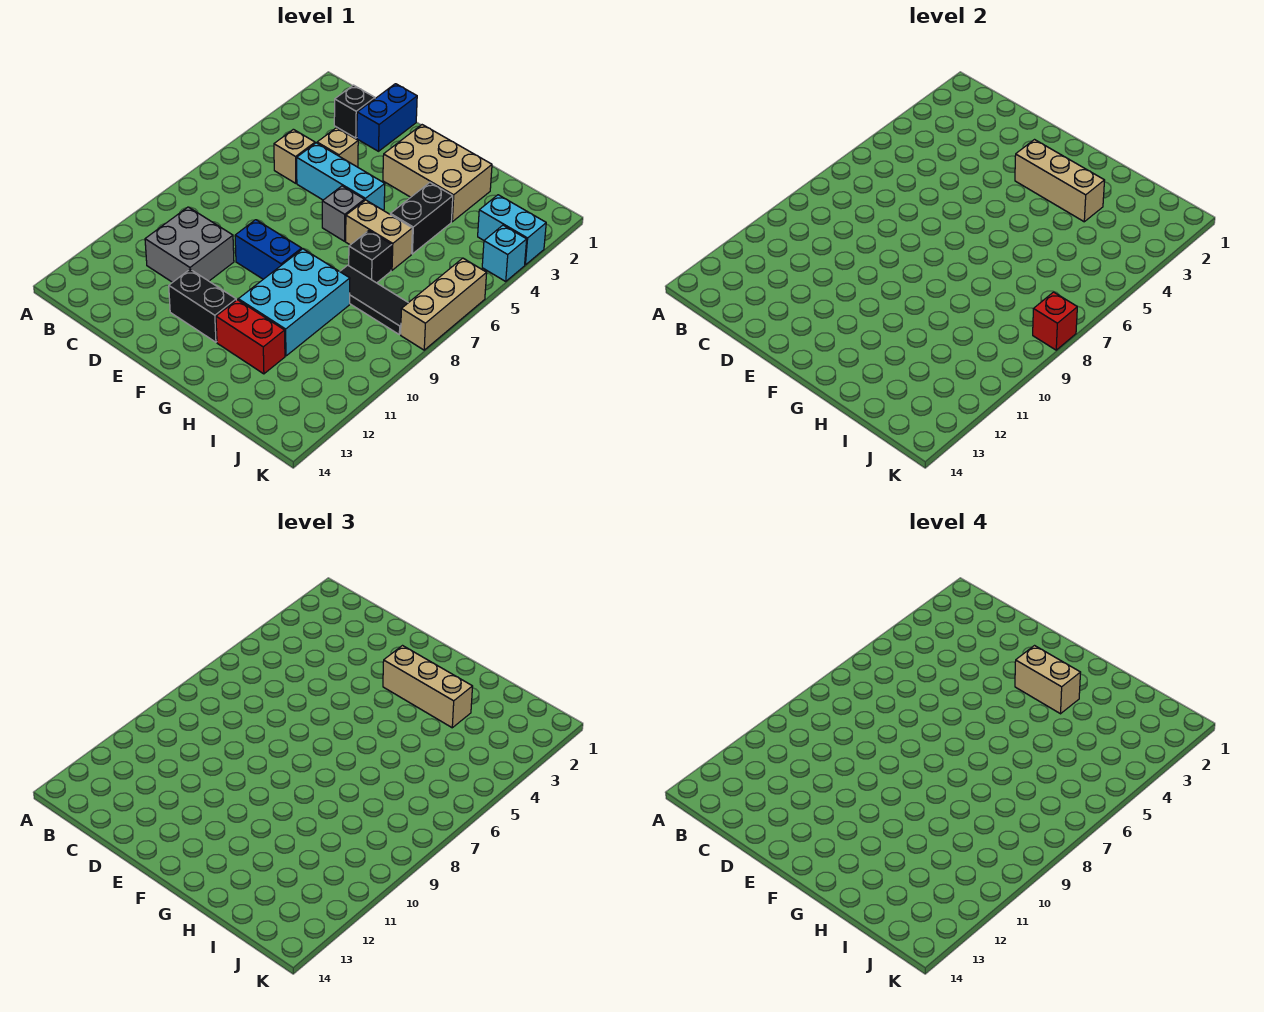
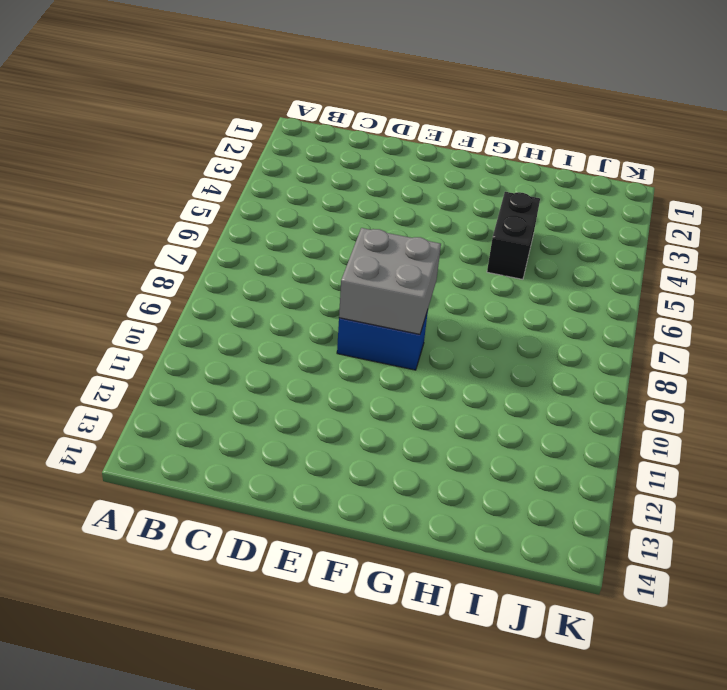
grey brick E8:F9 level 2 -> grey brick C10:D11 level 1
none -> black brick C2 level 1
none -> tan brick C5 level 1
none -> blue brick D1:D2 level 1

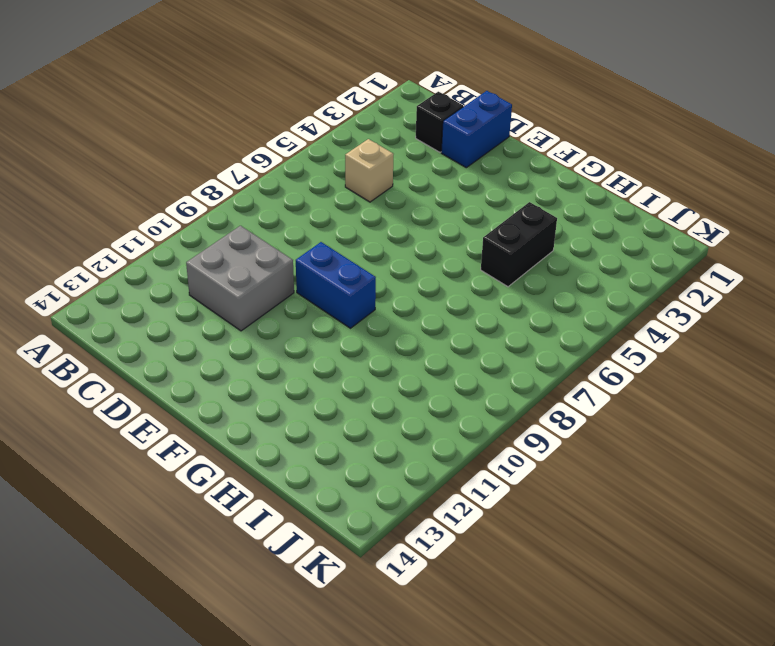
none -> tan brick D4 level 1
none -> cyan brick D5:F5 level 1
none -> black brick E12:F12 level 1

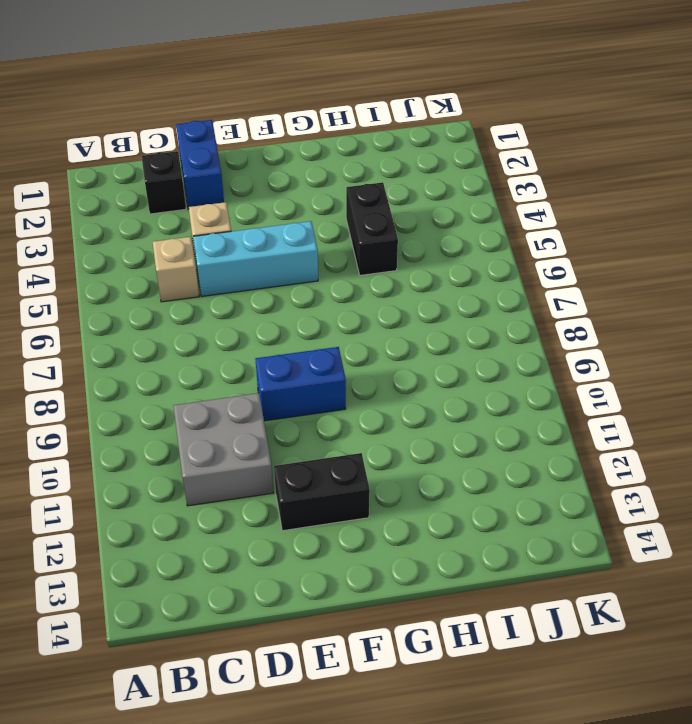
none -> tan brick F2:H3 level 1
none -> grey brick F6 level 1
none -> tan brick G6:H6 level 1

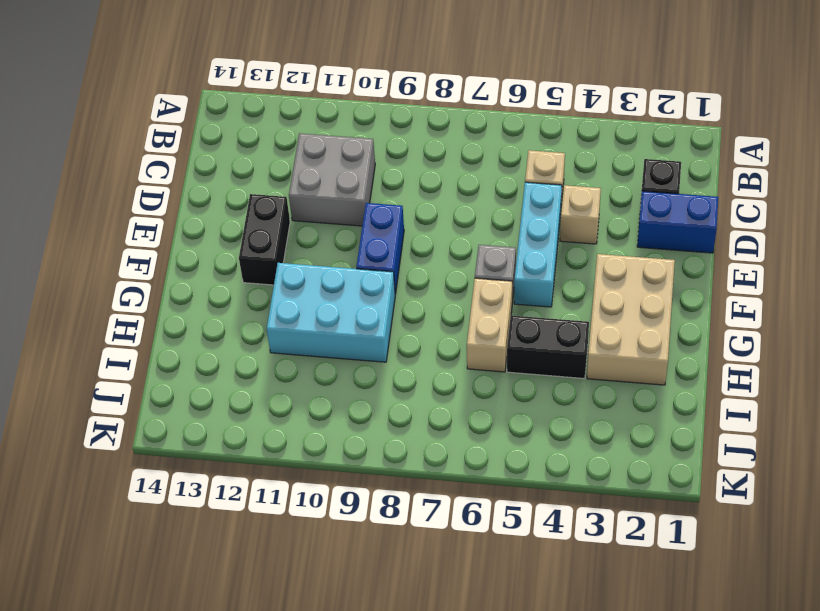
none -> red brick G12:H12 level 1
none -> black brick H7 level 1
none -> black tile H8:J8 level 1

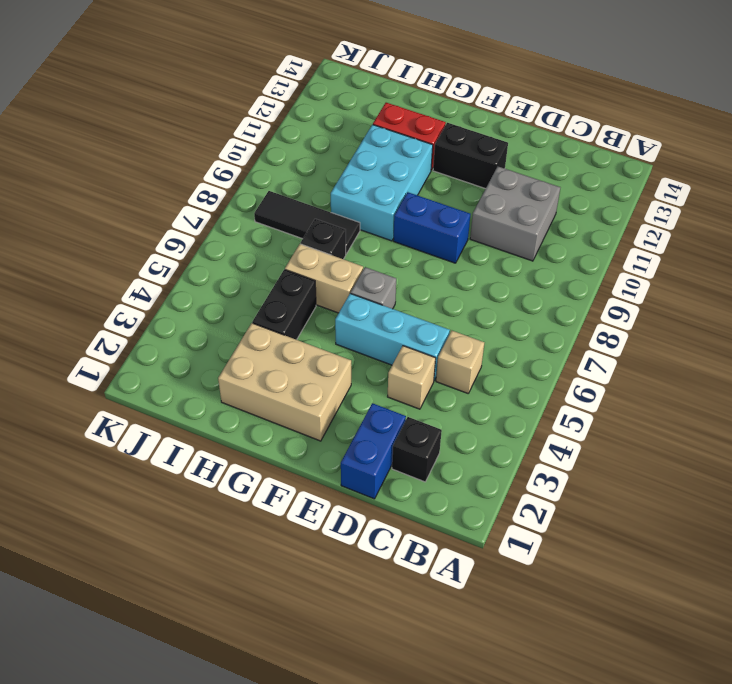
none -> cyan brick J3:K3 level 1
none -> cyan brick K4 level 1
none -> tan brick K6:K8 level 1

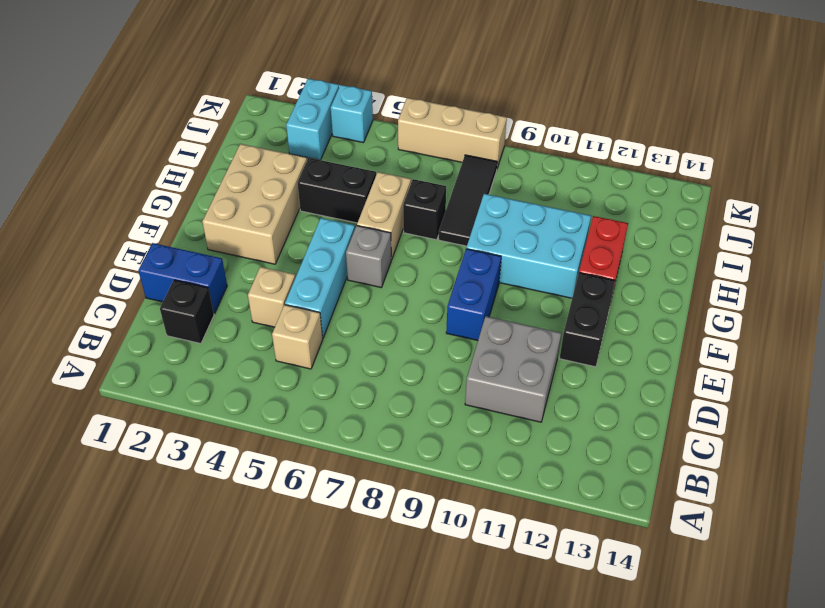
none -> tan brick F3:H3 level 2
none -> red brick K8 level 2
none -> tan brick F3:H3 level 3

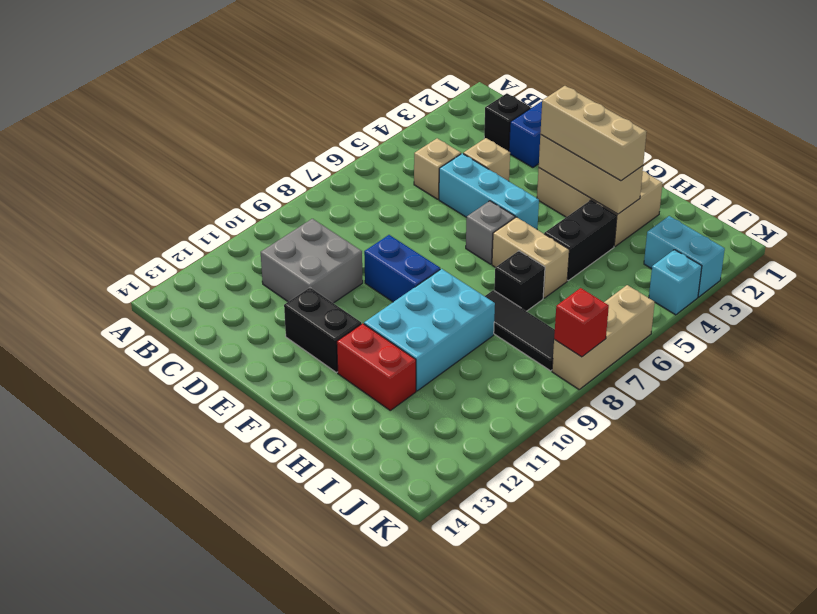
none -> tan brick F3:G3 level 4

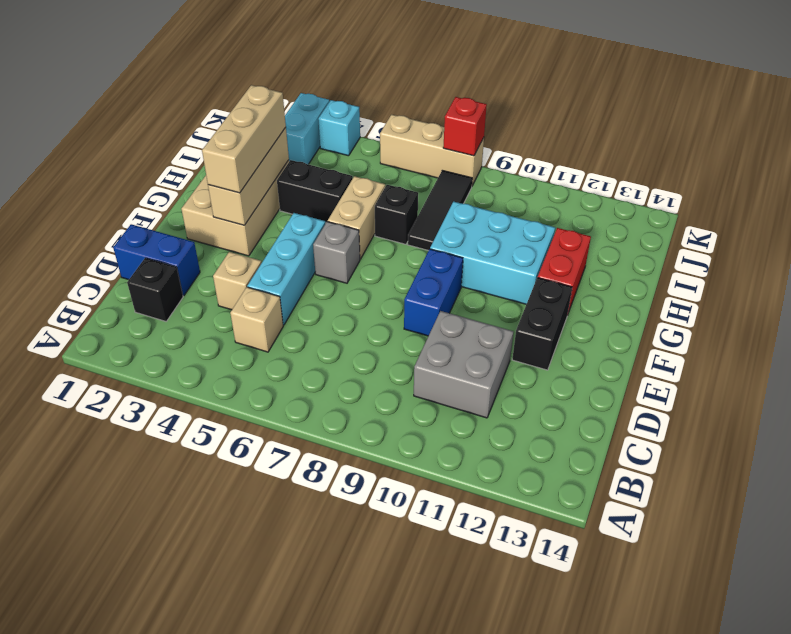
none -> tan brick F3:G3 level 4

